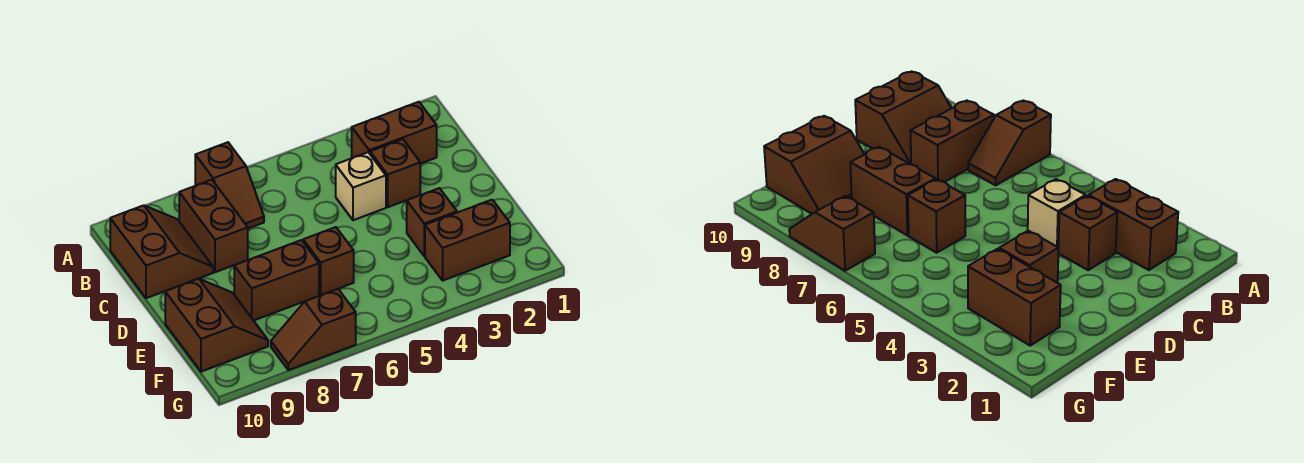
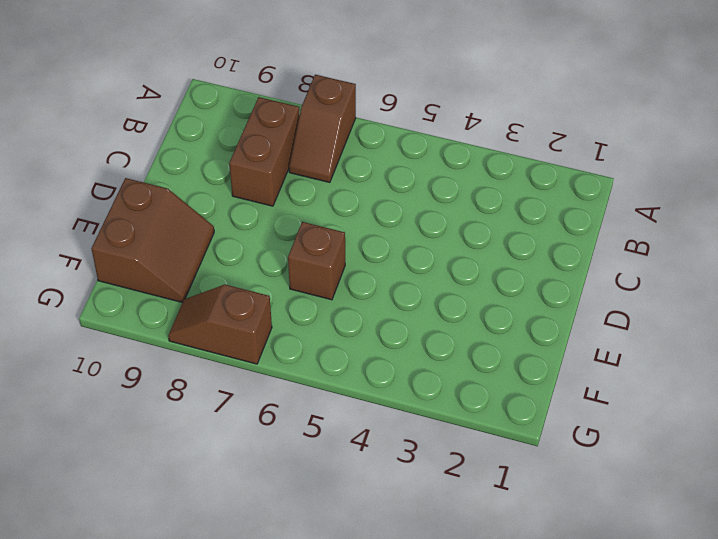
none -> brown brick B2:B3 level 1
none -> brown slope B9:C10 level 1 top 10
none -> brown brick C3 level 1

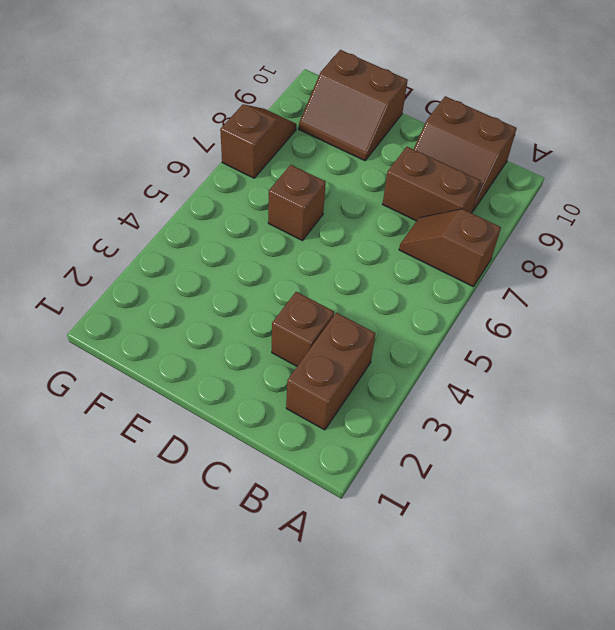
none -> tan brick C4 level 1
none -> brown brick E3 level 1
none -> brown brick E7:E8 level 1

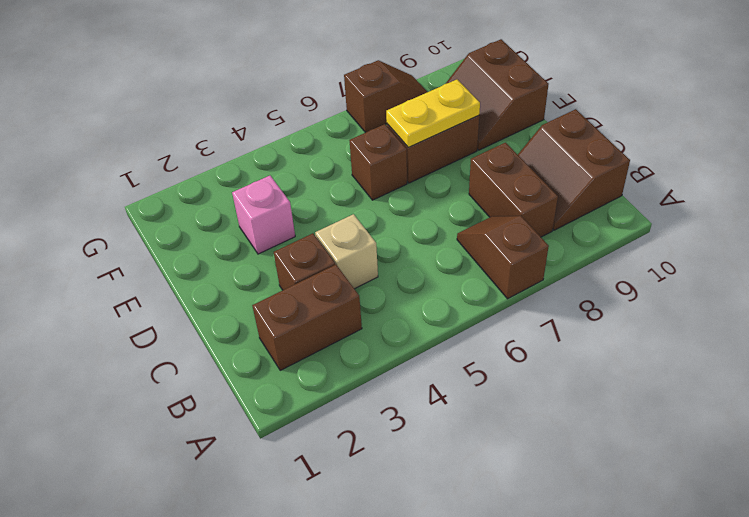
pink brick E3 level 1 -> brown brick E3 level 1
yellow plate E7:E8 level 2 -> none
none -> brown brick F2:F3 level 1

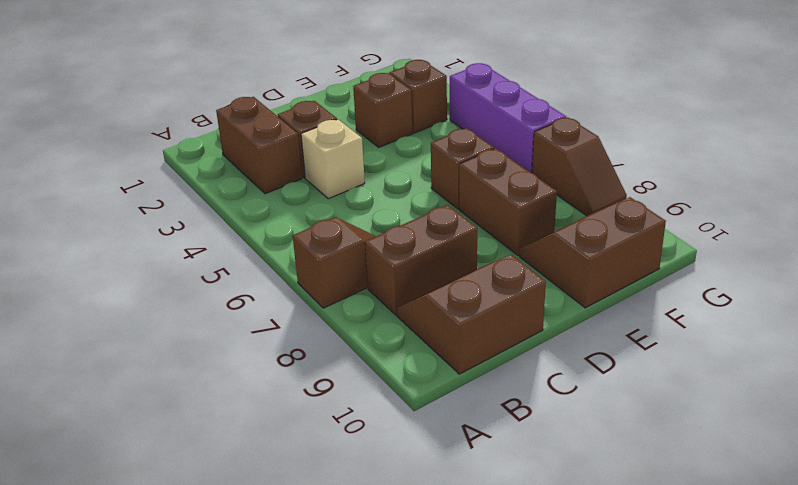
brown brick F3 level 1 -> brown brick F2:F3 level 1
purple brick G4:G6 level 1 -> none

